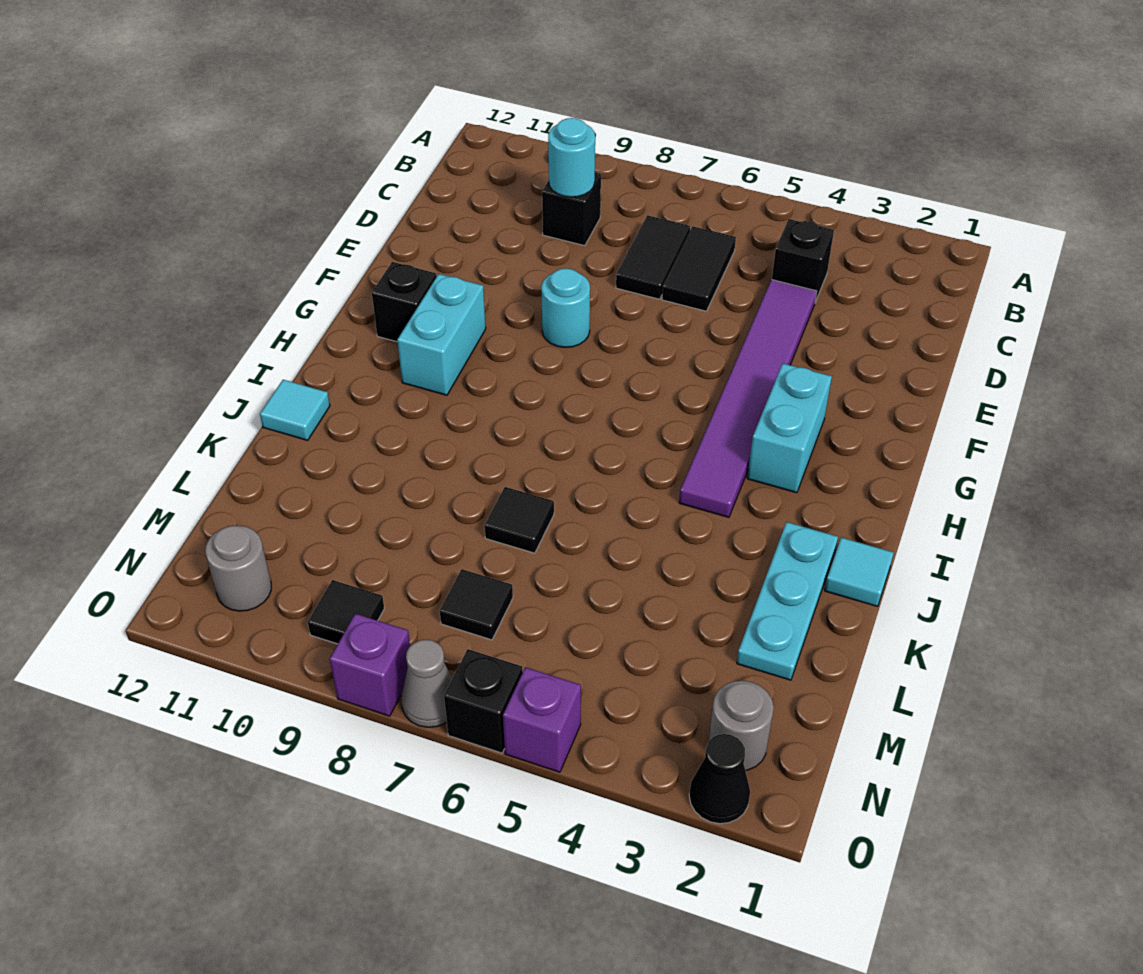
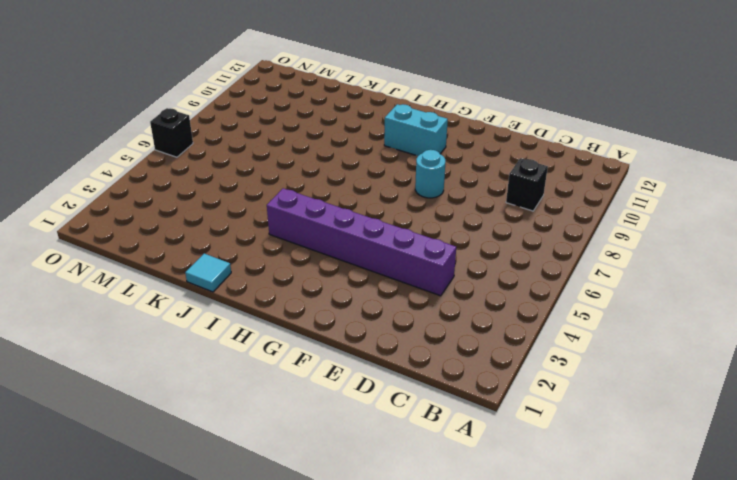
purple brick D4:I4 level 1 -> purple tile D4:I4 level 1
none -> black brick C4 level 1
none -> black tile C6:D6 level 1
none -> black tile C7:D7 level 1

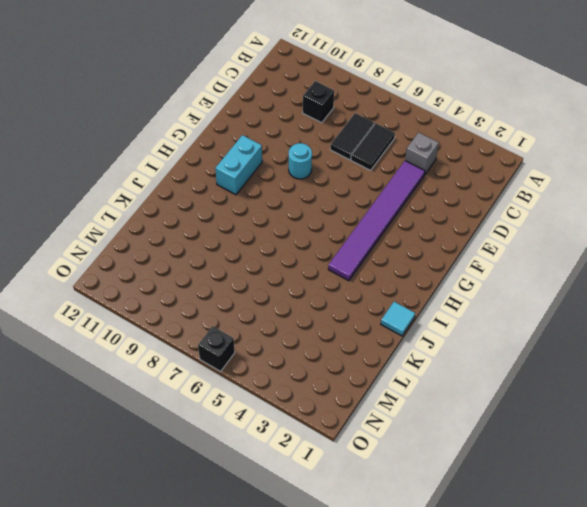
grey brick C4 level 1 -> black brick C4 level 1
none -> cyan brick G3:H3 level 1
none -> black brick G11 level 1
none -> cyan plate J2:L2 level 1

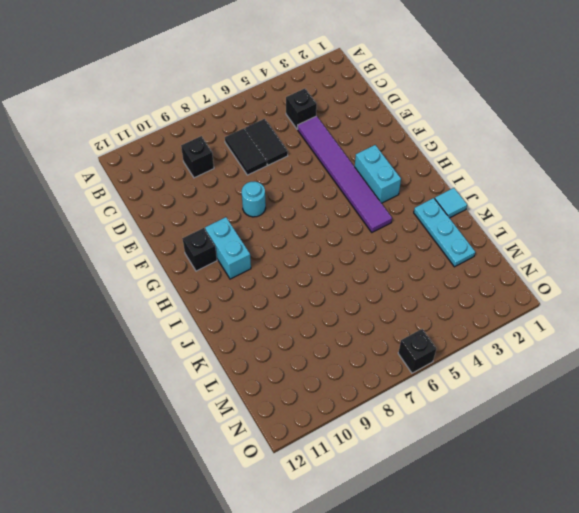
none -> cyan tile J12 level 1
none -> black tile K7 level 1
none -> black tile M7 level 1

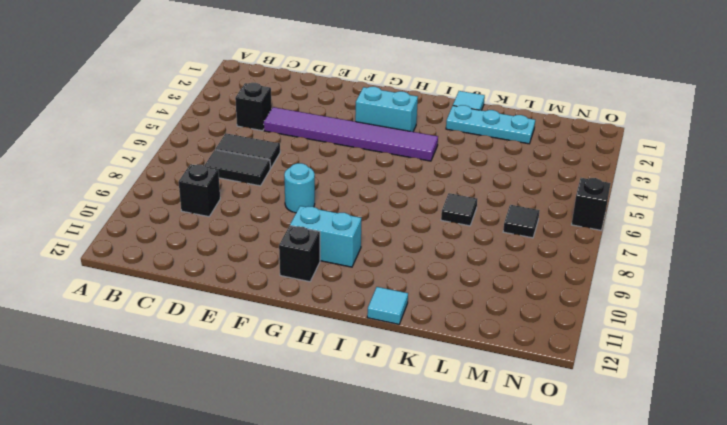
none -> grey round brick N2 level 1
none -> black tile N9 level 1
none -> grey round brick N11 level 1

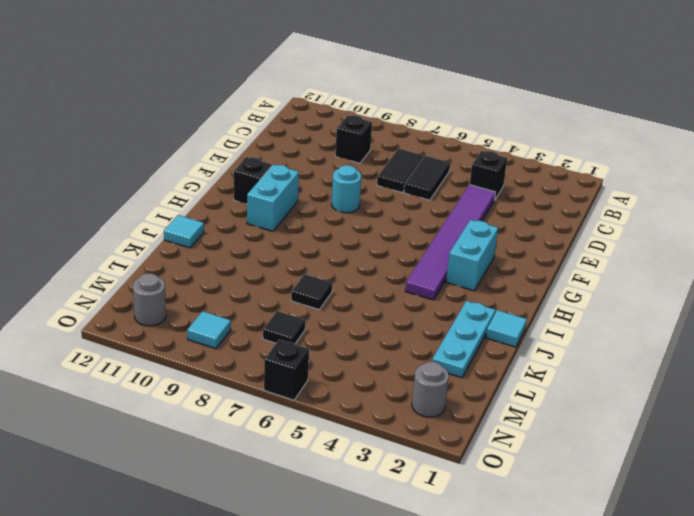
cyan tile N9 level 1 -> black tile N9 level 1
none -> black cone O2 level 1
none -> purple brick O5 level 1
none -> grey cone O7 level 1

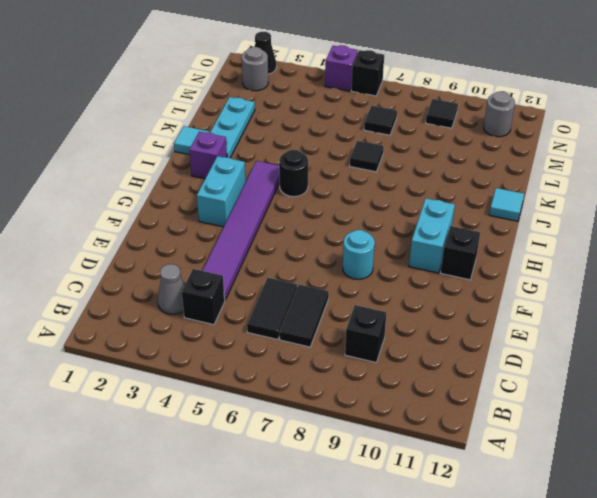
grey cone C3 level 1 -> grey cone O7 level 1
purple brick I2 level 1 -> purple brick O8 level 1
black round brick I5 level 1 -> none
none -> cyan round brick C9 level 2

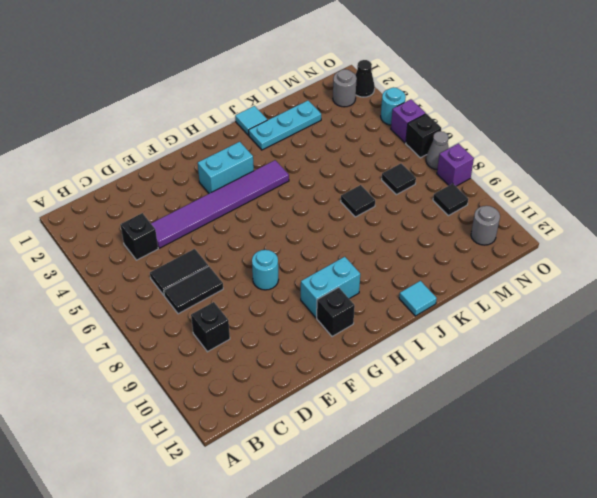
cyan round brick O4 level 1 -> cyan round brick C9 level 2

